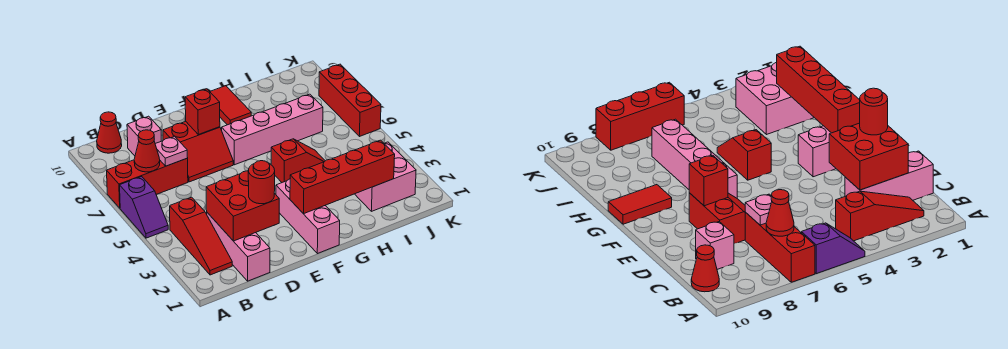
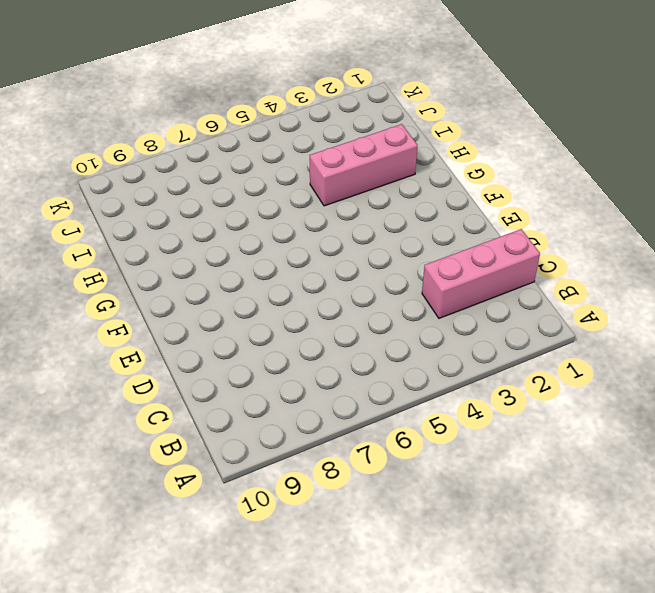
pink brick H2:H4 level 1 -> pink brick F1:F3 level 1
none -> purple slope A5:A6 level 1 top 6
none -> red brick A7:C7 level 1
none -> red slope B2:B4 level 1 top 4

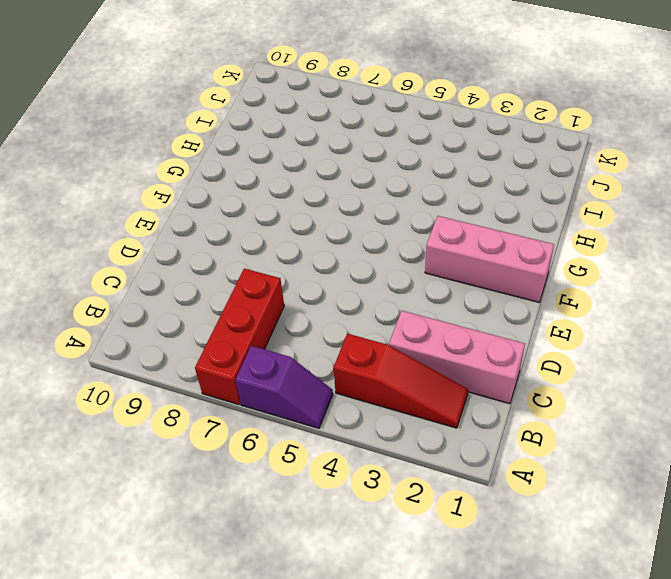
none -> red cone B10 level 1
none -> pink brick C9 level 1
none -> red slope D7:E8 level 1 top 8

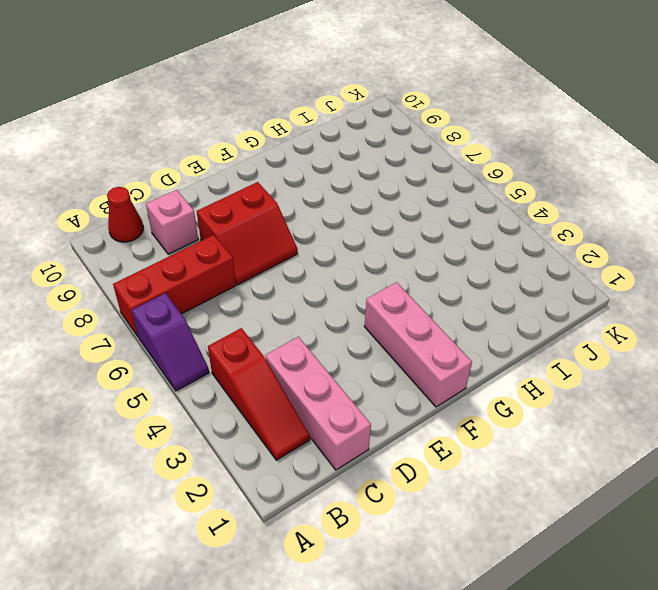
none -> pink brick F7:I7 level 1
none -> red slope G5:H5 level 1 top G
none -> red tile G9:G10 level 1

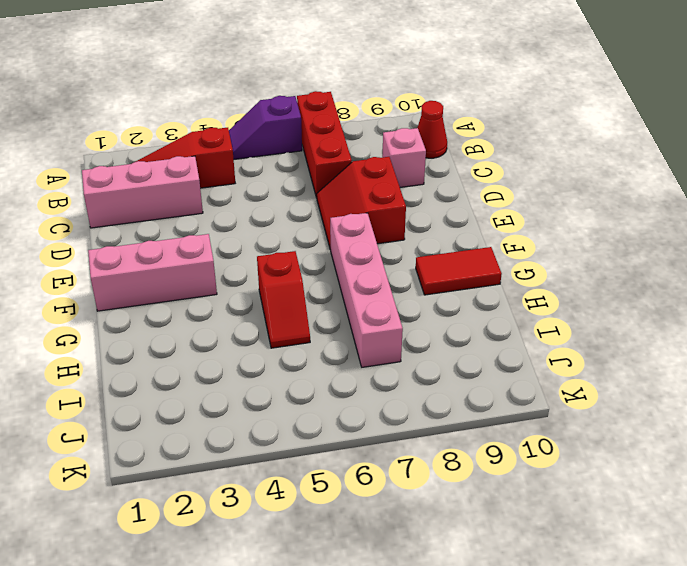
none -> pink brick I2:J3 level 1
none -> red brick K6:K8 level 1
none -> red cone B7 level 2

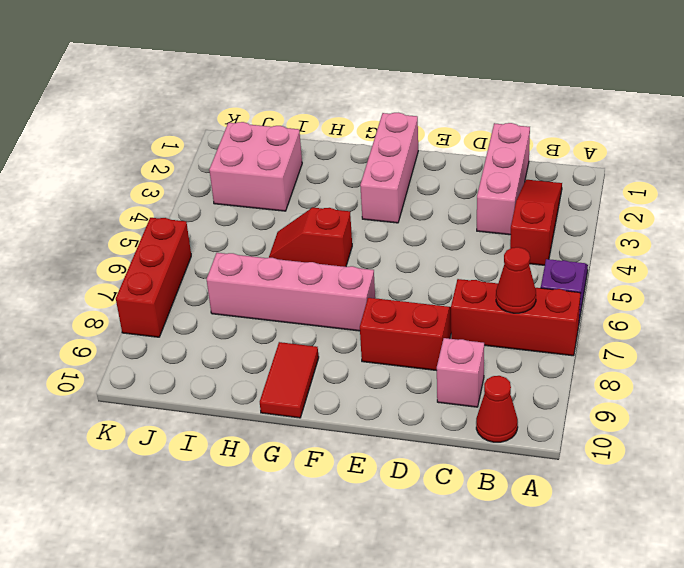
none -> red brick C2:D3 level 2
none -> pink plate C7 level 2
none -> red brick E8 level 2

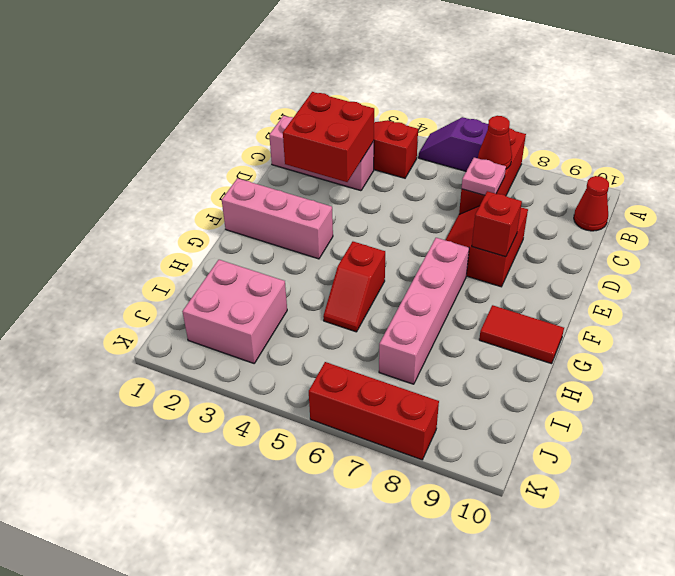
none -> pink brick C9 level 1
none -> red brick F2:I2 level 2
none -> red round brick D2 level 3

